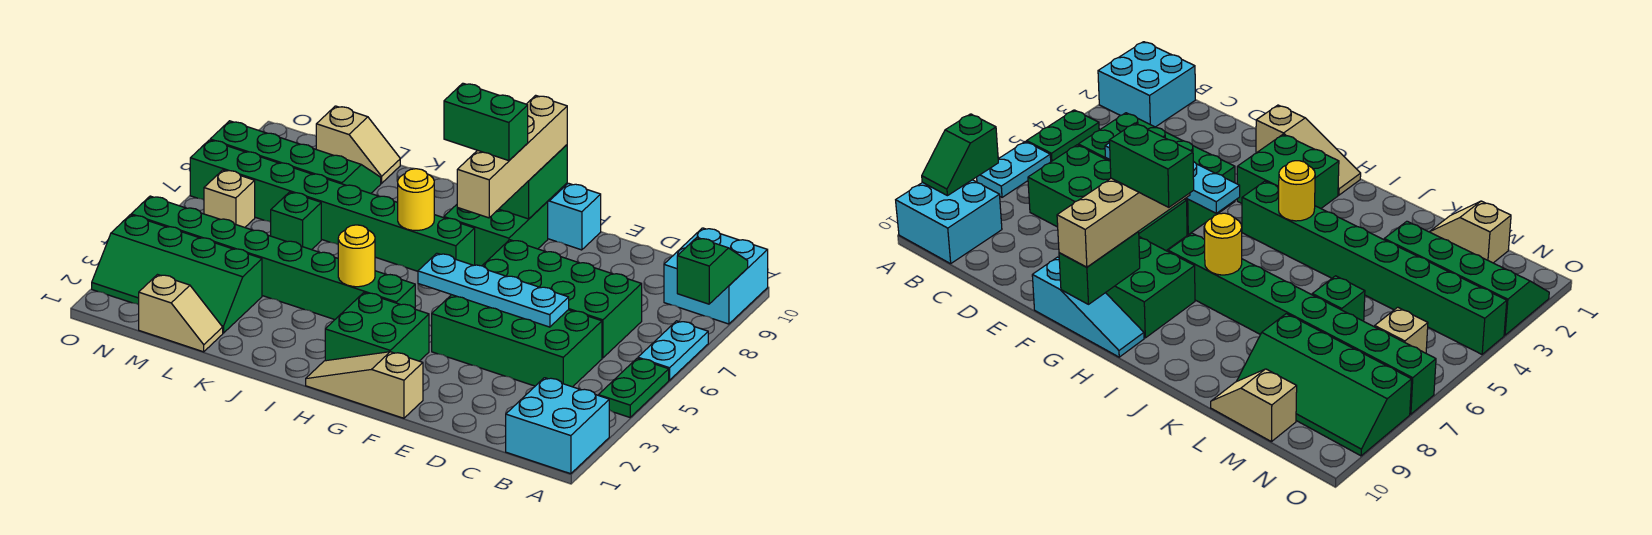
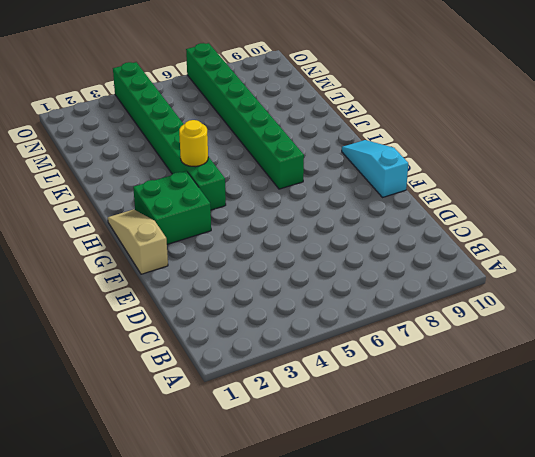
none -> cyan brick A1:B2 level 1
none -> green plate A4:A5 level 1
none -> cyan plate A6:A7 level 1

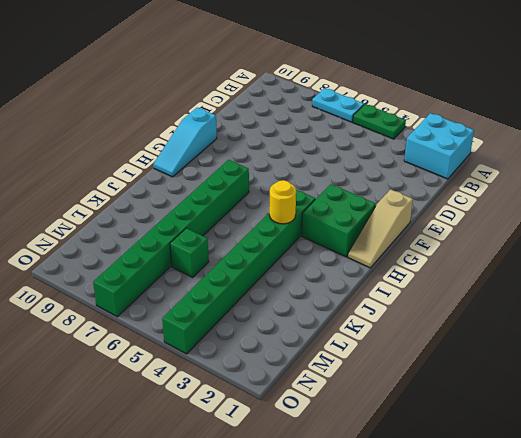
none -> cyan brick A9:B10 level 1
none -> green brick C4:F5 level 1
none -> green brick C6:F7 level 1

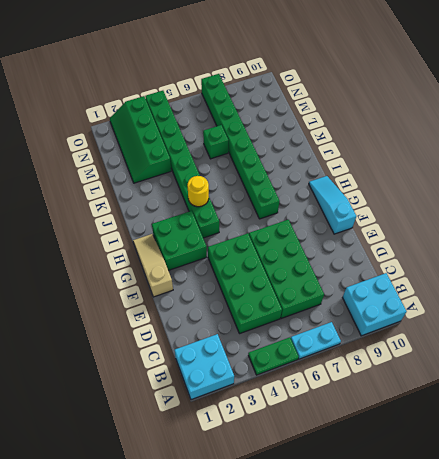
none -> green brick G8:H9 level 1
none -> tan slope L1:M1 level 1 top M
none -> green slope L8:O9 level 1 top 8

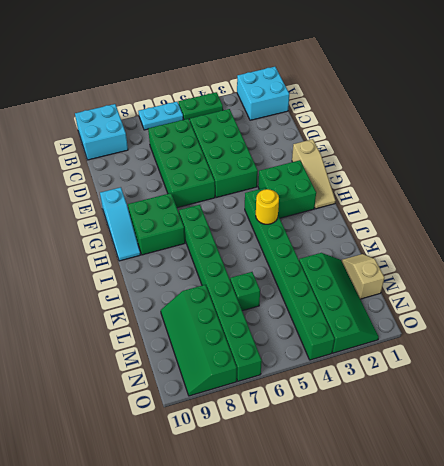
none -> tan slope L10:M10 level 1 top M
none -> tan brick N6 level 1
none -> green slope A8:A9 level 2 top 8

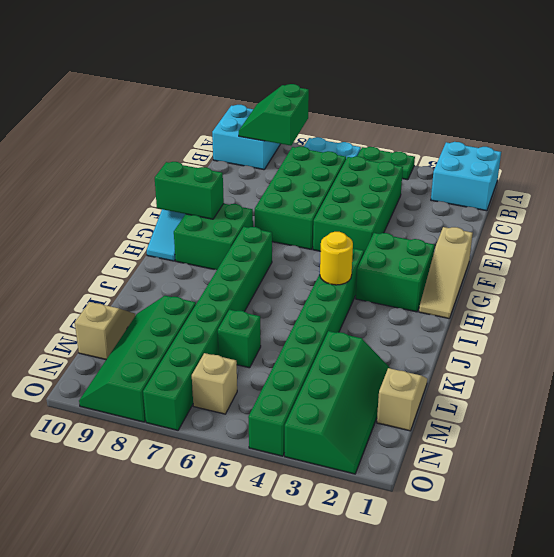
green slope A8:B9 level 2 top 8 -> green slope A8:A9 level 2 top 8
none -> cyan plate D5:G5 level 2
none -> yellow round brick I7 level 2
none -> tan brick G7:G10 level 3

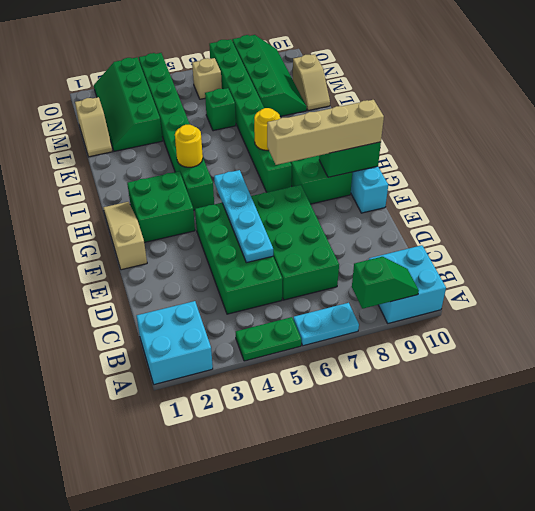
none -> green brick G8:H8 level 4

